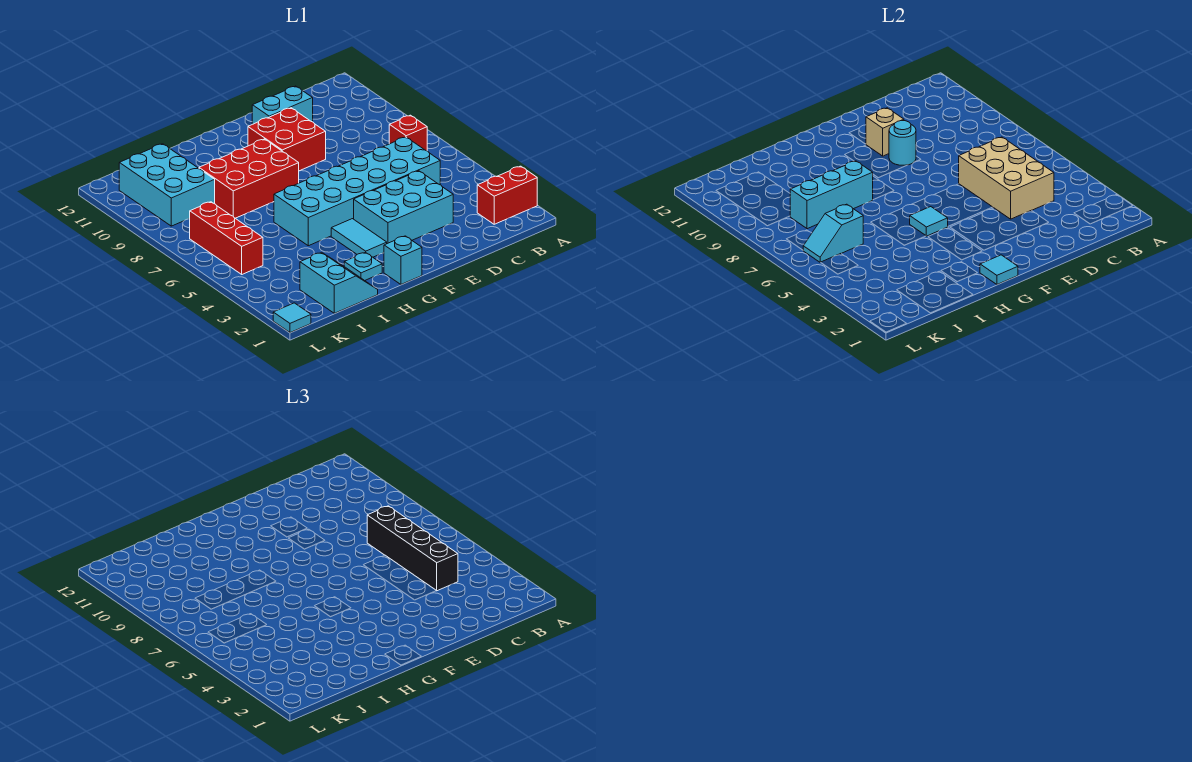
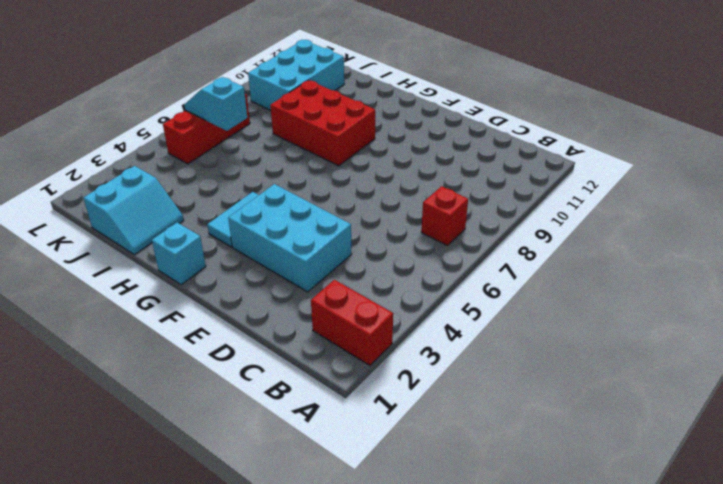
none -> cyan brick C5:H6 level 1
none -> cyan brick D11:E11 level 1
none -> red brick E9:F10 level 1

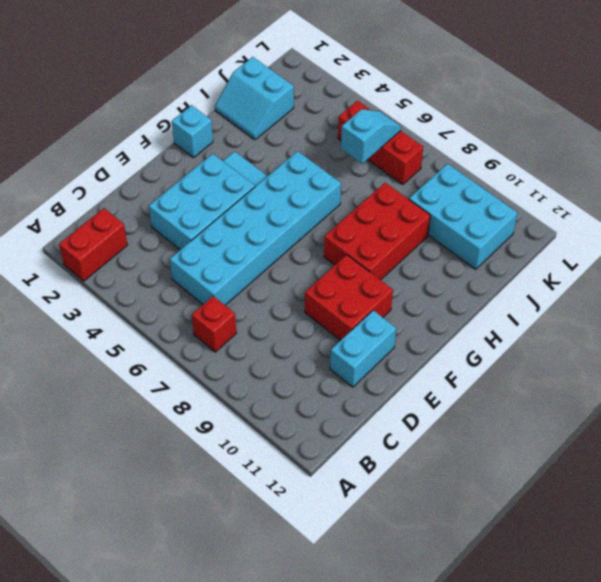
none -> cyan plate H2 level 1
none -> cyan tile L1 level 1
none -> tan brick C4:D6 level 2

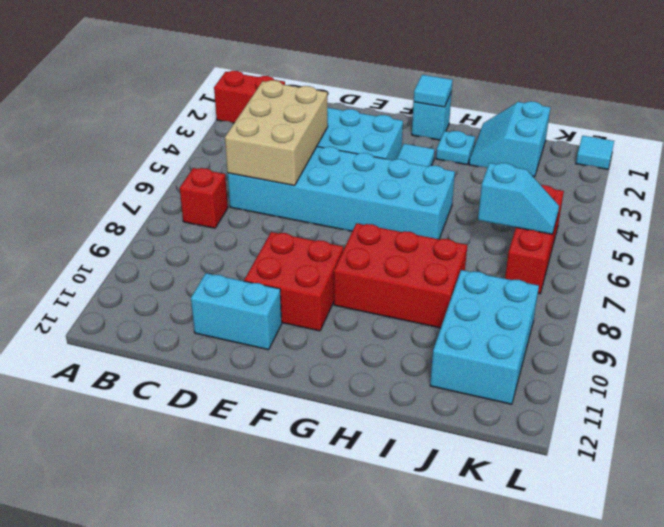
none -> cyan round brick E9 level 2
none -> tan brick E10 level 2
none -> cyan tile G5 level 2

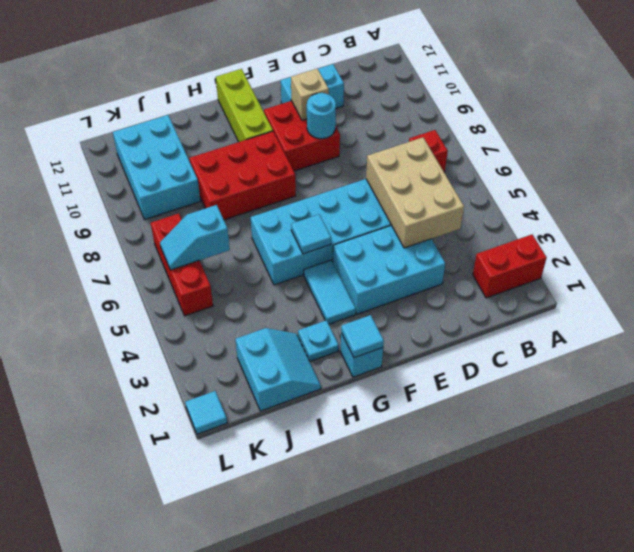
lime brick G10:G12 level 1 -> none
none -> cyan brick H8:J8 level 2
none -> black brick C4:C7 level 3

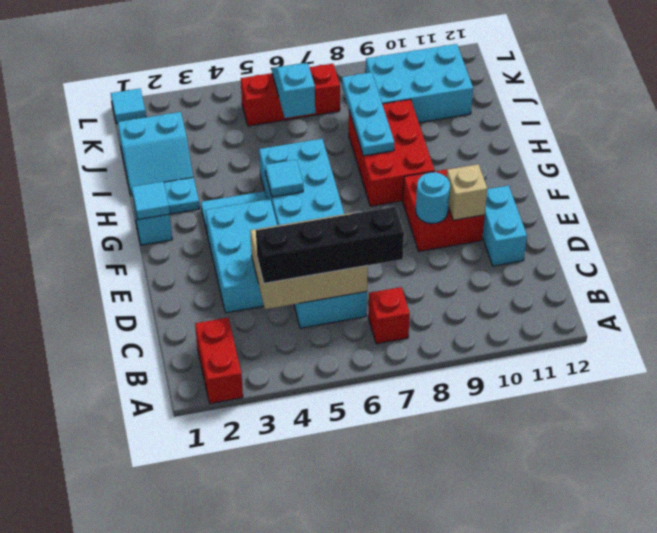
cyan plate H8:J8 level 2 -> cyan brick H8:J8 level 2

